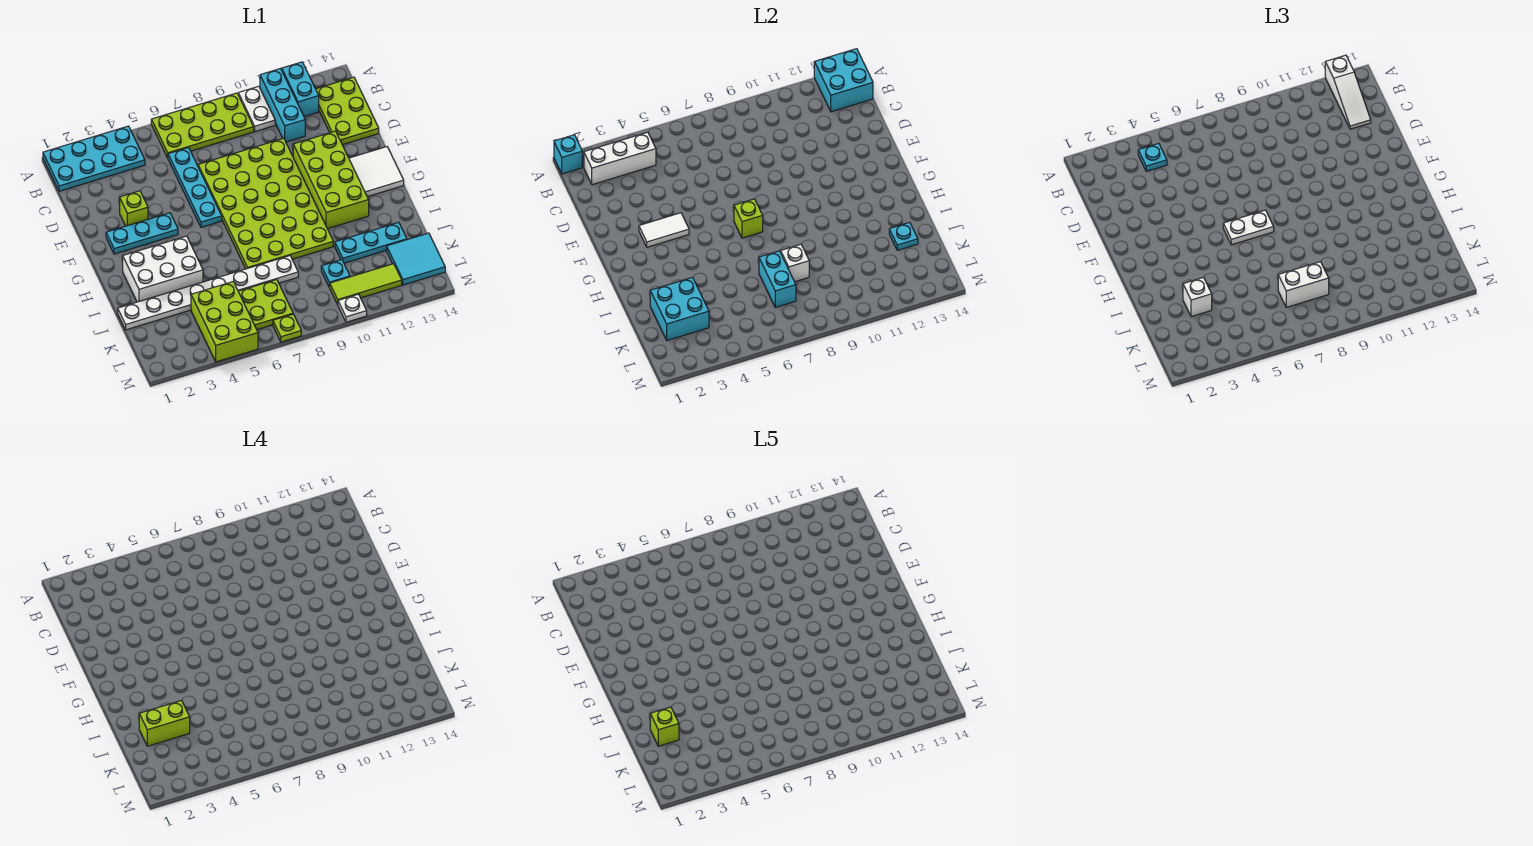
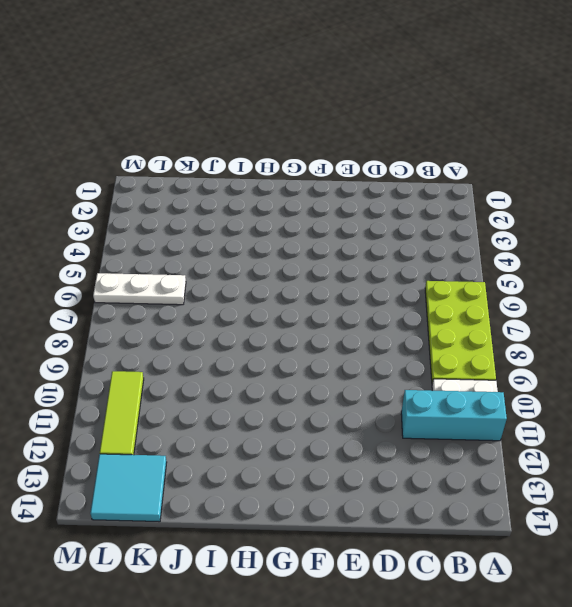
white plate K6:M6 level 1 -> lime plate K6:L7 level 1
none -> cyan plate A1:B4 level 1
none -> cyan brick A12:B12 level 1
none -> lime plate B13:D14 level 1
none -> cyan plate C6:F6 level 1

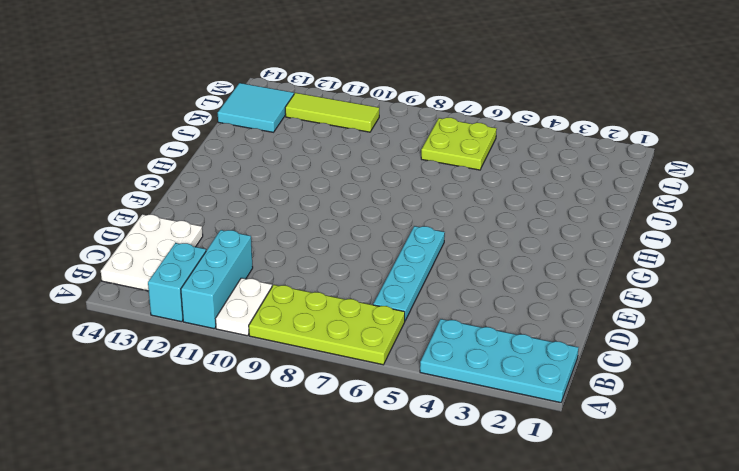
white plate B13:D14 level 1 -> lime plate B13:D14 level 1
none -> lime plate D7:I10 level 1
none -> lime brick E3 level 1
none -> lime brick E11:H12 level 1
none -> cyan plate F2:F4 level 1

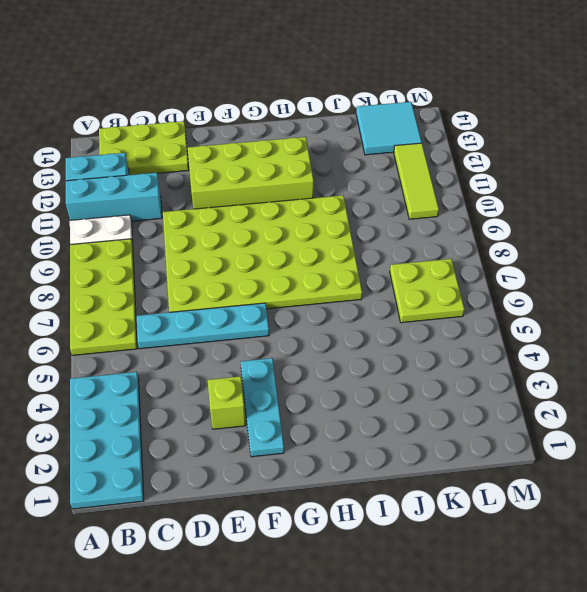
none -> white tile F13:G14 level 1
none -> white brick H2:I4 level 1
none -> white plate J1:J8 level 1
none -> cyan plate J11:J13 level 1

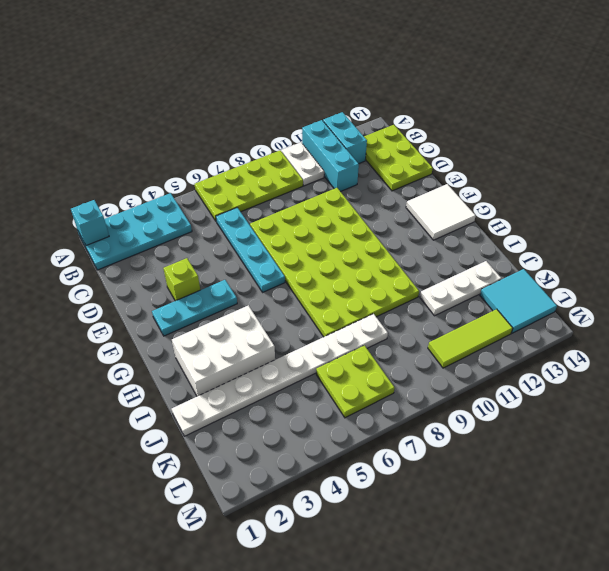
white plate J11:J13 level 1 -> cyan plate J11:J13 level 1
none -> lime brick E11:H12 level 1
none -> lime brick K4:M5 level 1
none -> cyan plate K10 level 1
none -> lime plate M7 level 1

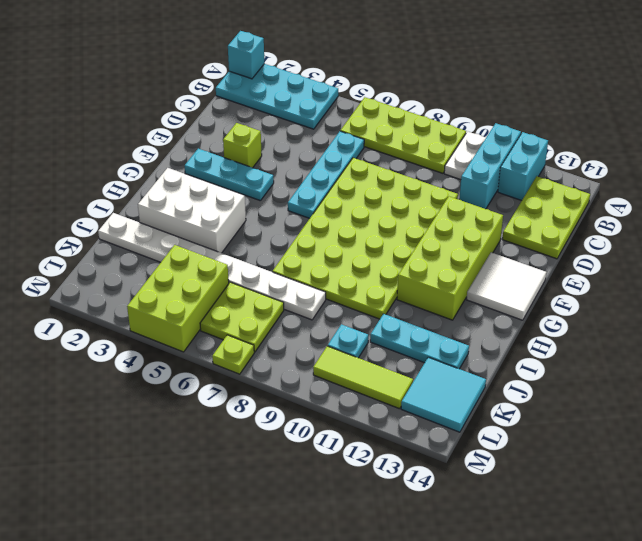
none -> white plate M10 level 1
none -> cyan brick A13:B14 level 2
none -> white brick B2:B4 level 2
none -> white tile F3:F4 level 2

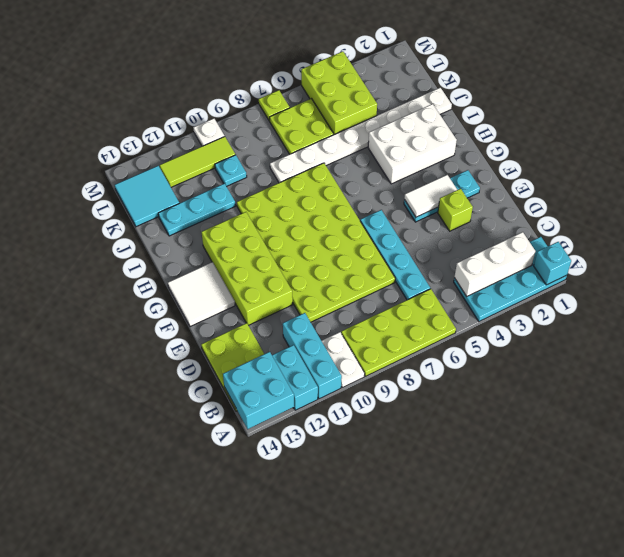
none -> lime brick G7 level 2
none -> cyan brick J2:K3 level 2
none -> cyan brick J7:K7 level 2
none -> white brick J8 level 2

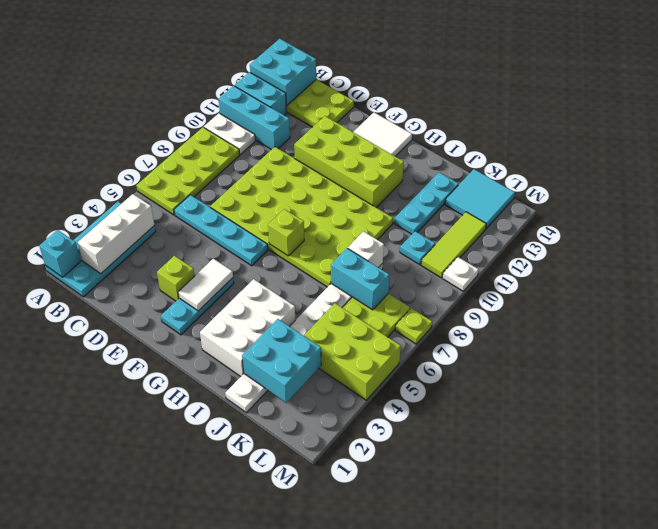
none -> cyan plate J13 level 2
none -> white slope A13:C13 level 3 top A
none -> cyan plate B4 level 3
none -> white plate G6:G7 level 3

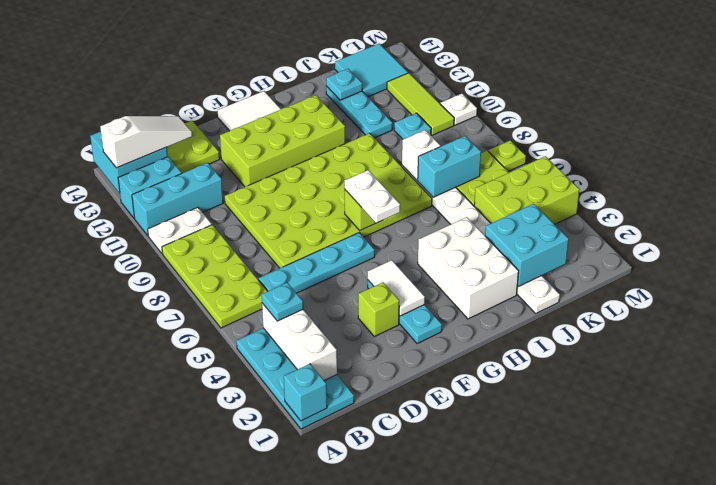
none -> white brick J3 level 3
none -> white brick K7:K8 level 3
none -> lime brick J2:J3 level 4
none -> lime brick J2 level 5

